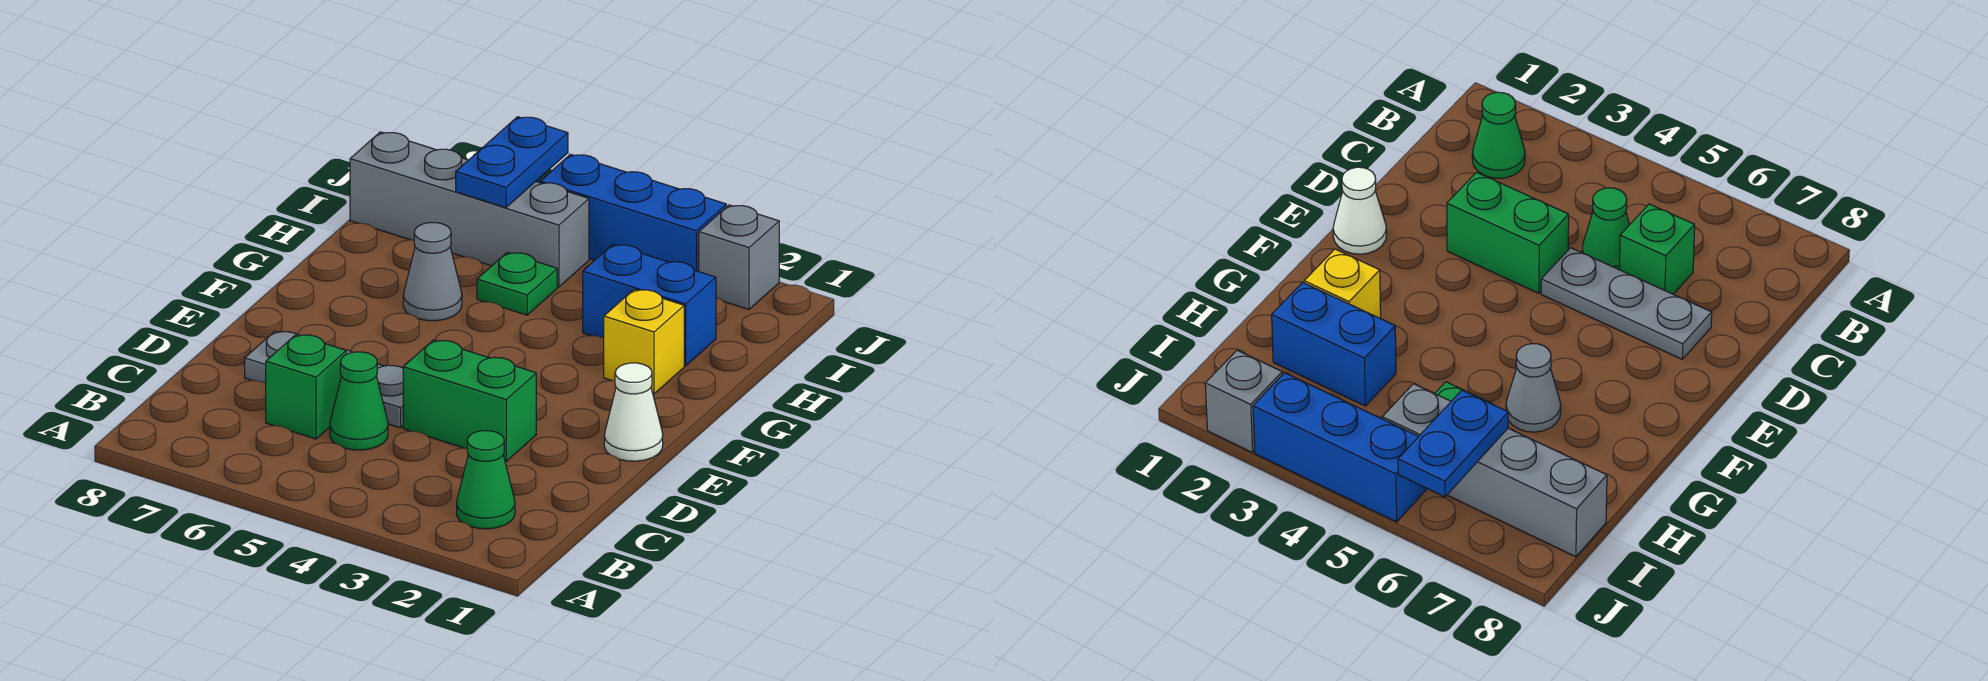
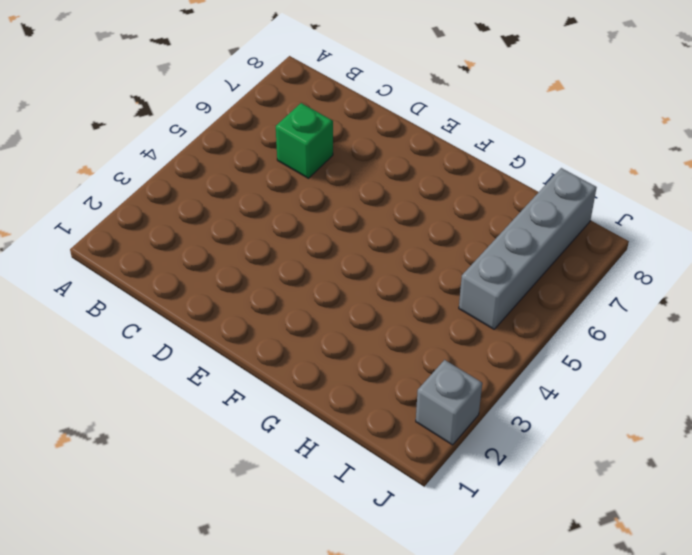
none -> green cone B2 level 1
none -> green cone C5 level 1
none -> green brick D3:D4 level 1

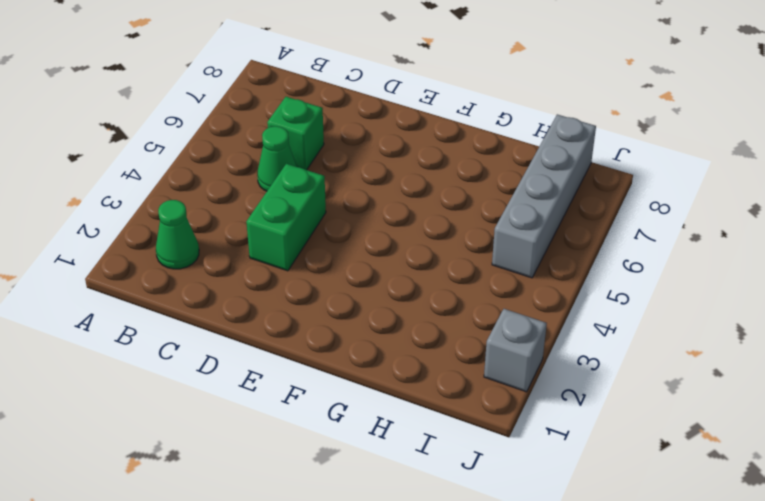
none -> grey plate D5:D7 level 1
none -> white cone E1 level 1
none -> yellow brick G2 level 1

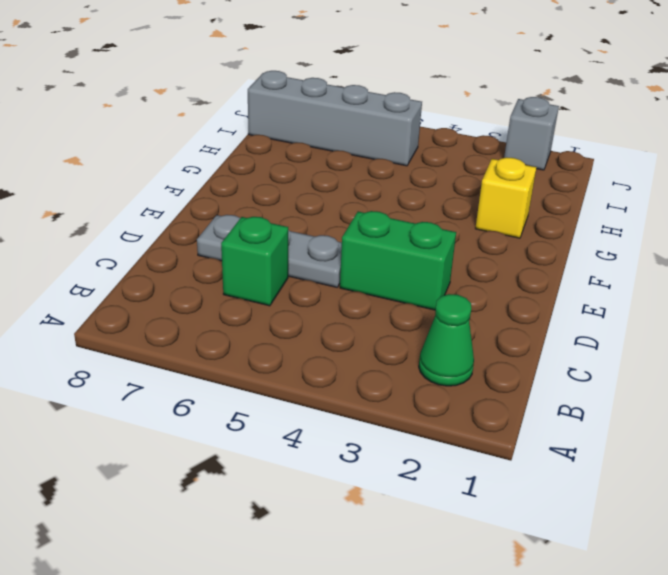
none -> green cone C5 level 1
none -> white cone E1 level 1
none -> grey cone G6 level 1

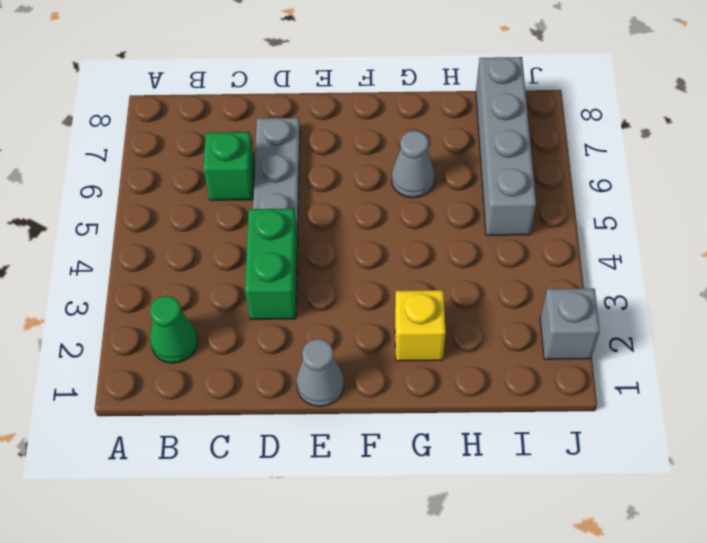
grey cone E1 level 1 -> white cone E1 level 1
none -> green cone C5 level 1
none -> blue brick H2:H3 level 1
none -> green plate H5 level 1

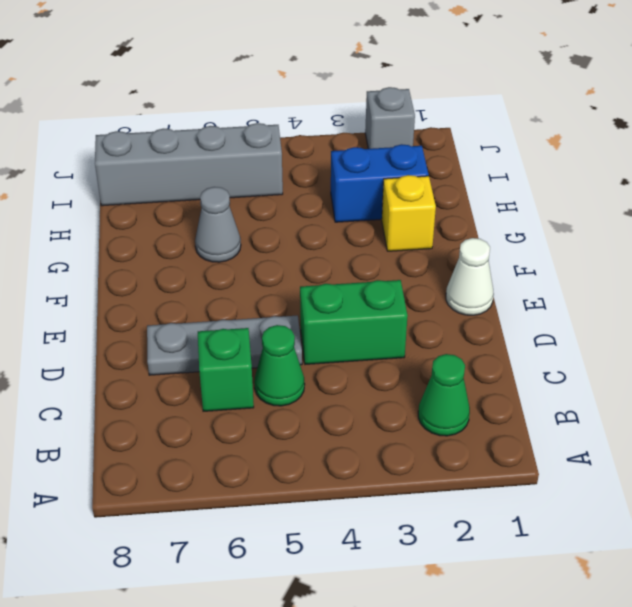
none -> green plate H5 level 1
none -> blue brick J3:J5 level 1
none -> blue plate I6:J6 level 2

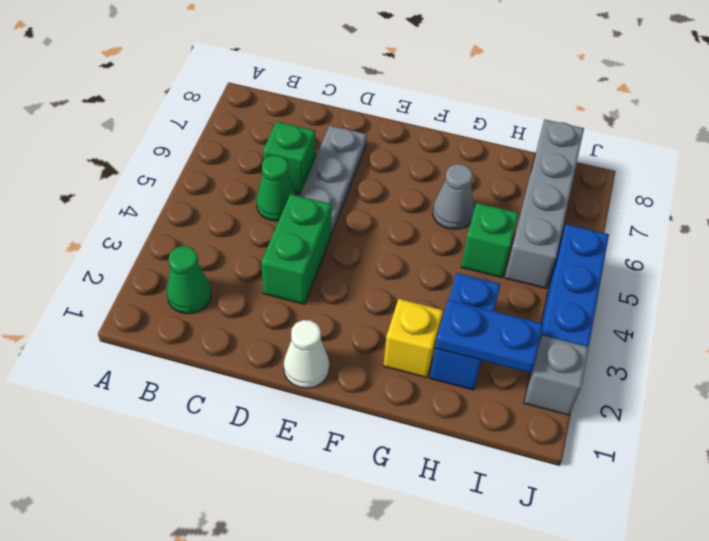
blue plate H2:I2 level 2 -> blue plate I6:J6 level 2
green brick H5 level 1 -> green plate H5 level 1

